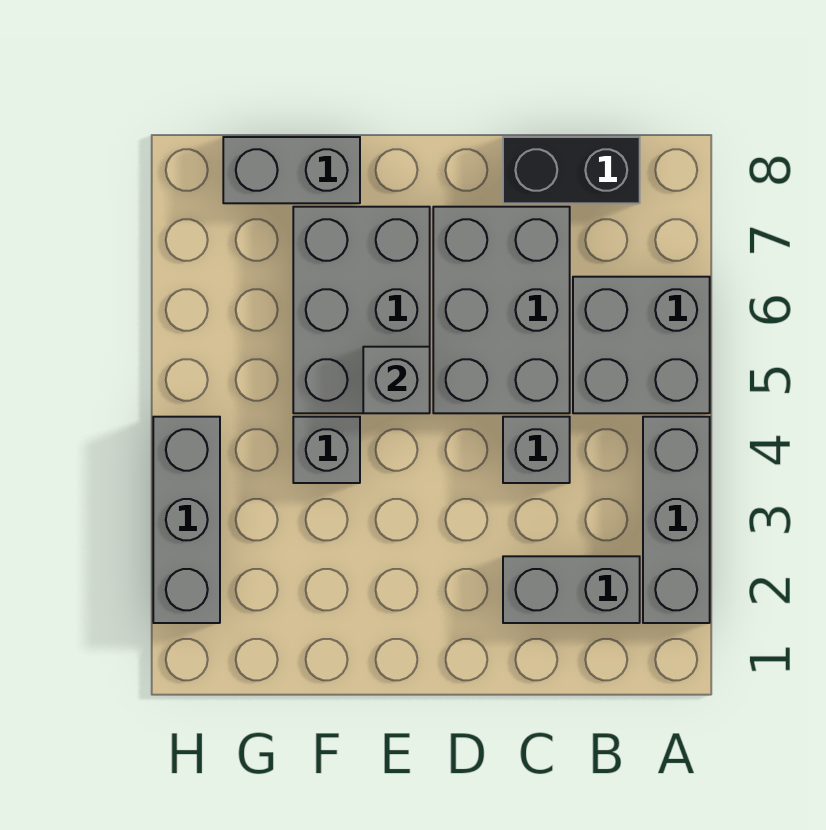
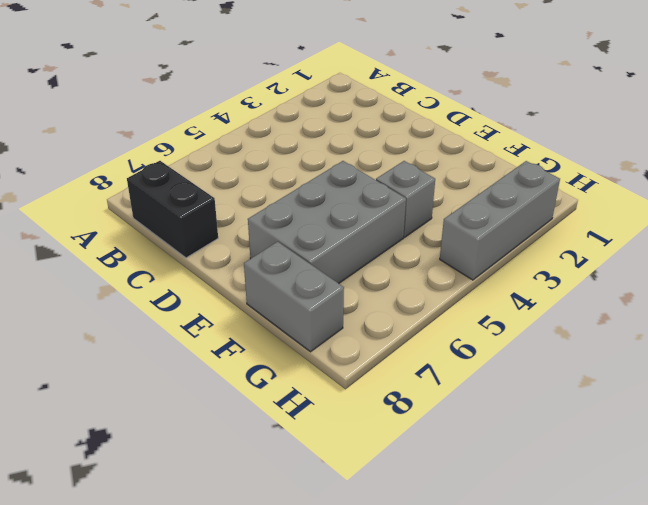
none -> grey brick A2:A4 level 1
none -> grey brick A5:B6 level 1

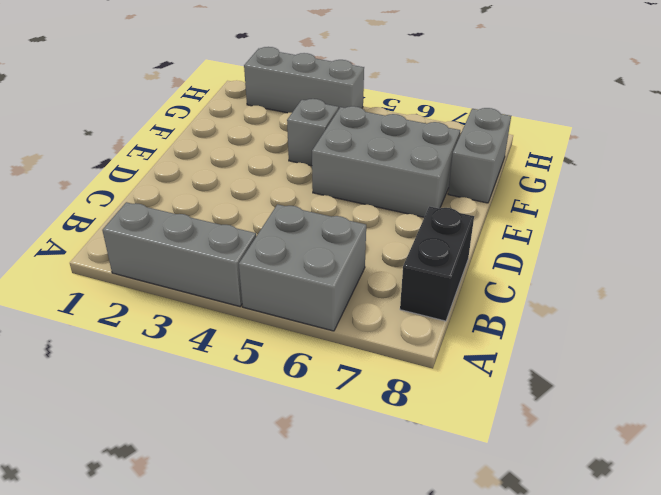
none -> grey brick B2:C2 level 1
none -> grey brick C4 level 1

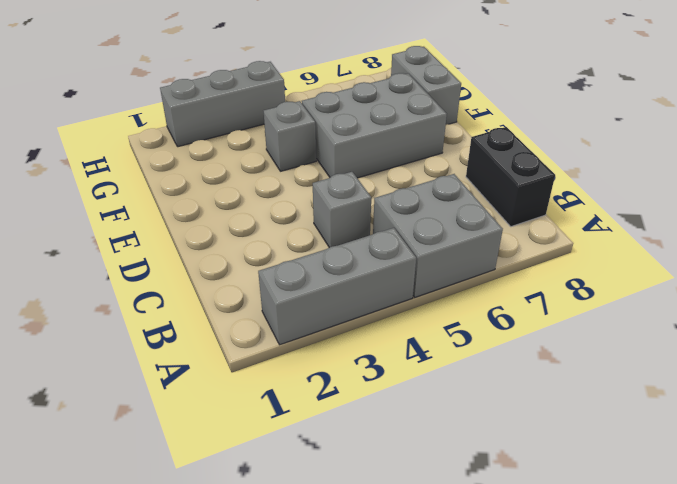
none -> grey brick B2:C2 level 1
none -> grey brick C5:D7 level 1

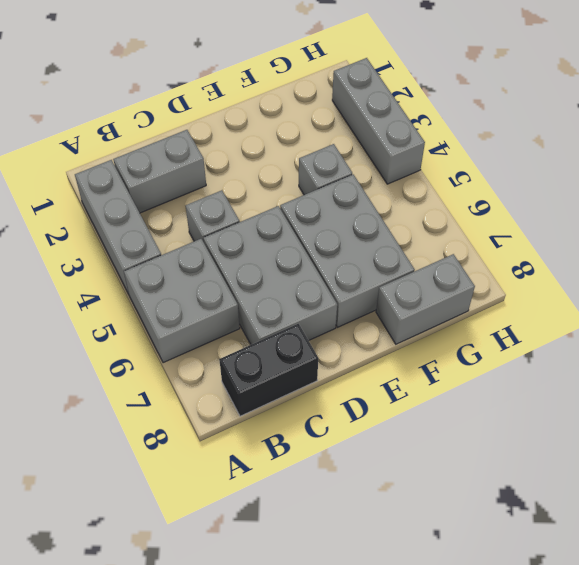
none -> grey brick E5 level 2

